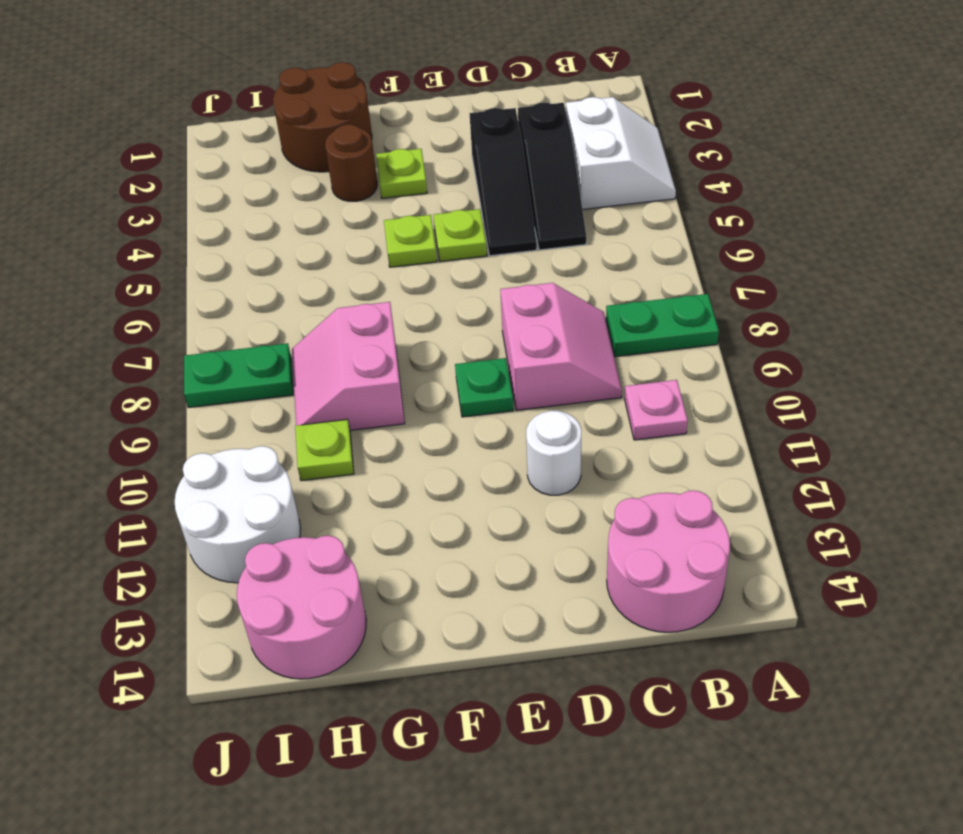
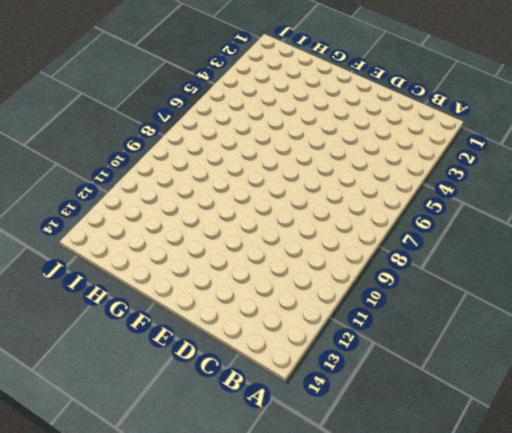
none -> white slope A3:B4 level 1 top B
none -> green plate A8:B8 level 1
none -> pink plate B10 level 1

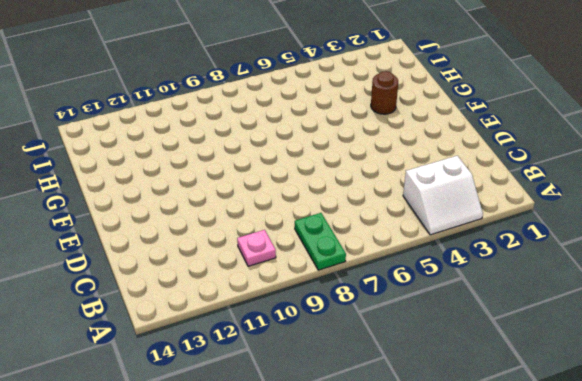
none -> pink round brick B13:C14 level 1
none -> black slope C3:C5 level 1 top 3
none -> pink slope C8:D9 level 1 top D

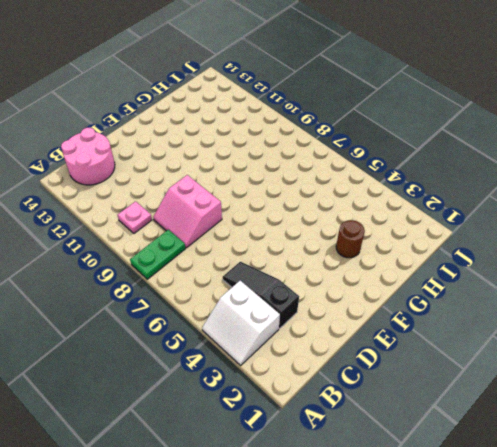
none -> black slope D3:D5 level 1 top 3
none -> white round brick D11 level 1
none -> lime plate E5 level 1

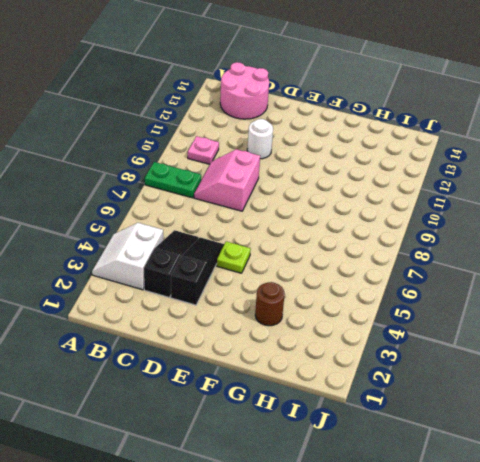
none -> green plate E9 level 1
none -> lime plate F3 level 1
none -> lime plate F5 level 1

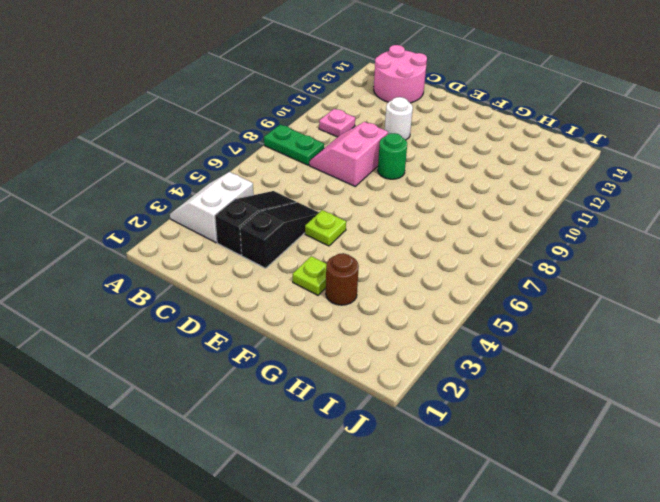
green round brick E9 level 1 -> green plate E9 level 1
none -> lime plate F5 level 1
none -> brown round brick G1:H2 level 1
none -> pink slope G8:H9 level 1 top G

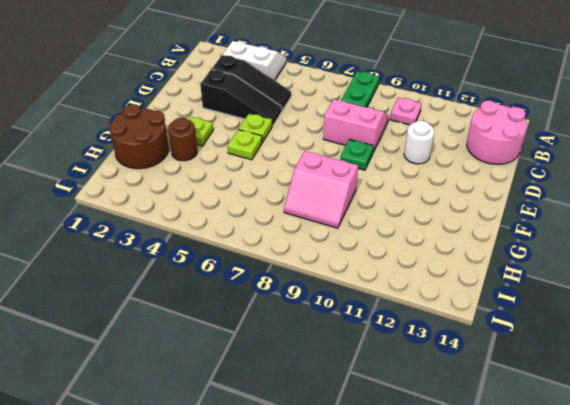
none -> lime plate H10 level 1
none -> pink round brick H13:I14 level 1
none -> green plate I8:J8 level 1

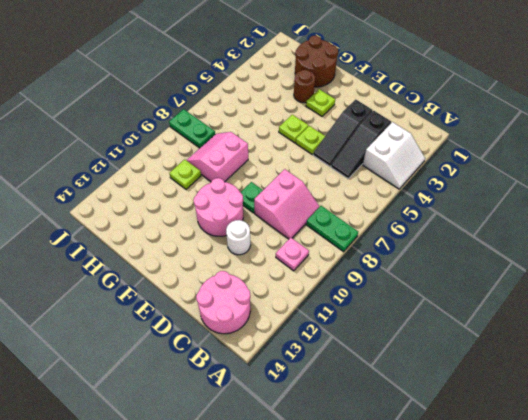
pink round brick E10:F11 level 1 -> pink round brick H13:I14 level 1
none -> white round brick I11:J12 level 1

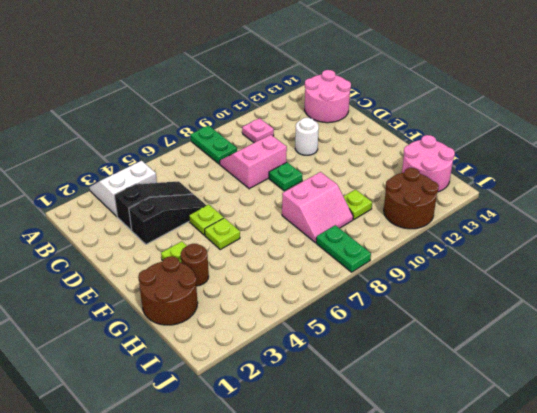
brown round brick I11:J12 level 1 -> white round brick I11:J12 level 1

